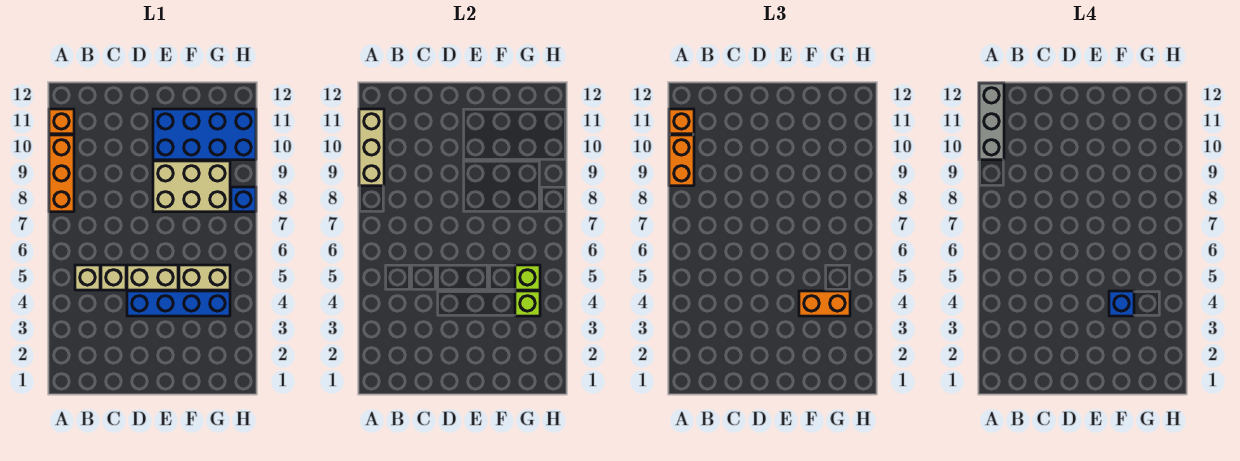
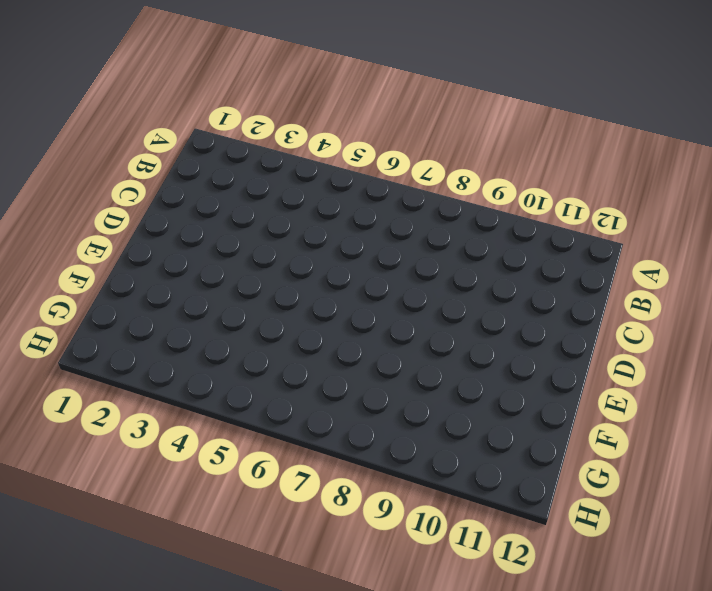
none -> orange brick A8:A10 level 1
none -> orange brick A11 level 1
none -> tan brick B5 level 1

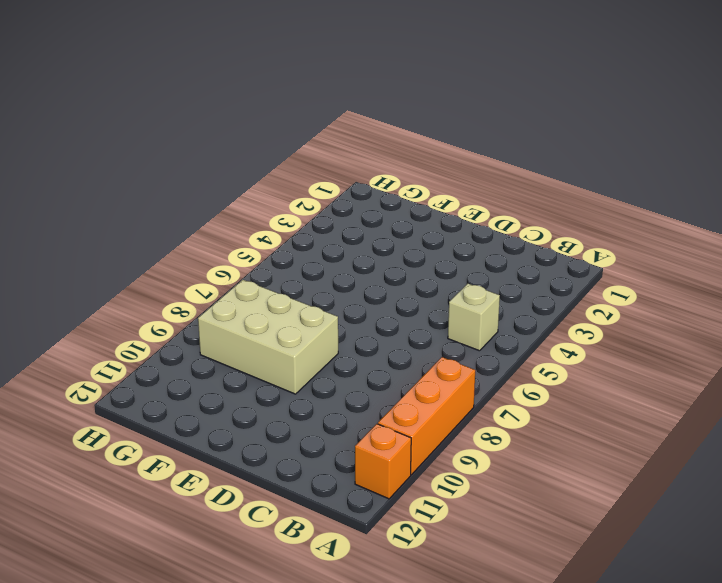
none -> tan brick C5 level 1
none -> blue brick D4:G4 level 1
none -> tan brick D5:E5 level 1

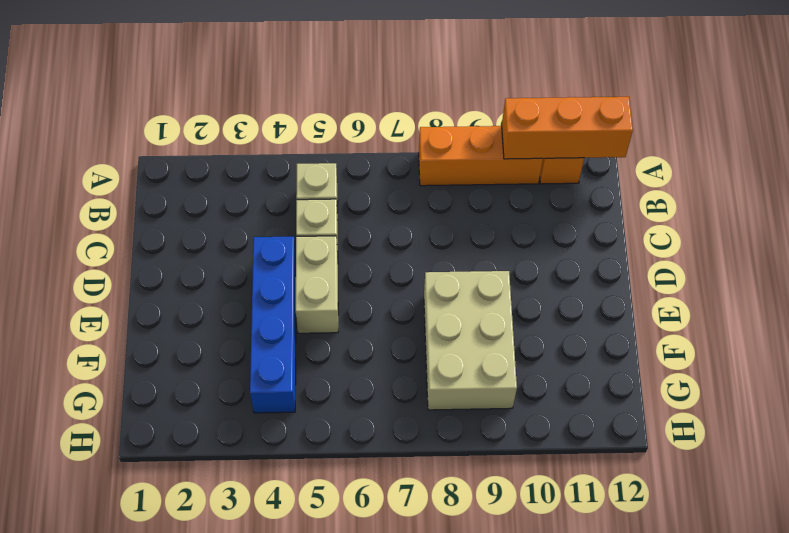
orange brick A10:A12 level 2 -> tan brick A9:A11 level 2
none -> blue brick E10:H11 level 1
none -> tan brick F5:G5 level 1
none -> blue brick H8 level 1

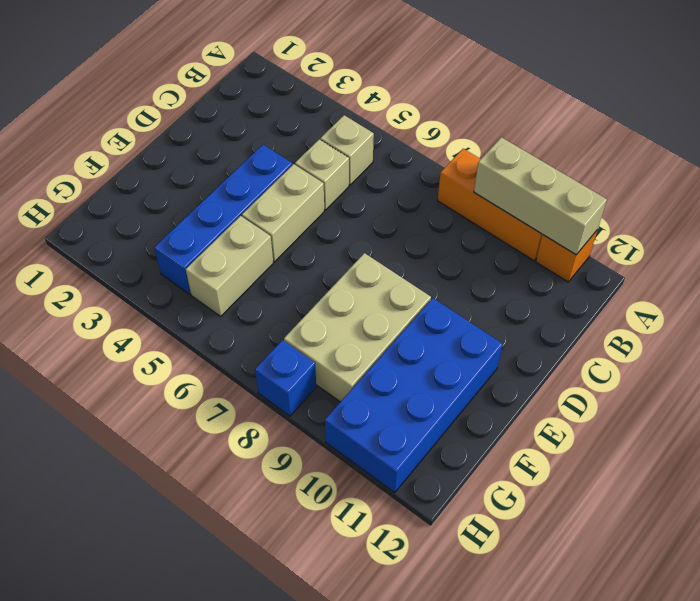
none -> lime brick G4 level 2
none -> lime brick G5 level 2
none -> orange brick A9:A10 level 3

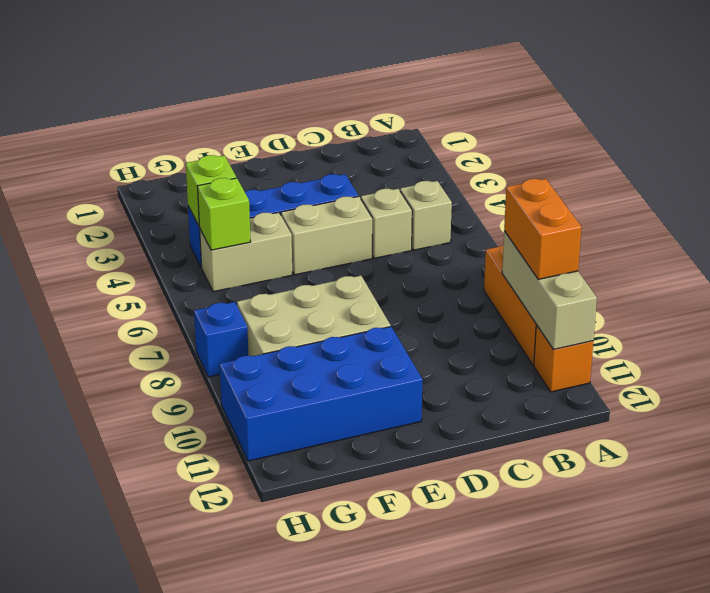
none -> orange brick A11 level 3
none -> orange brick F4:G4 level 3
none -> grey brick A10:A12 level 4

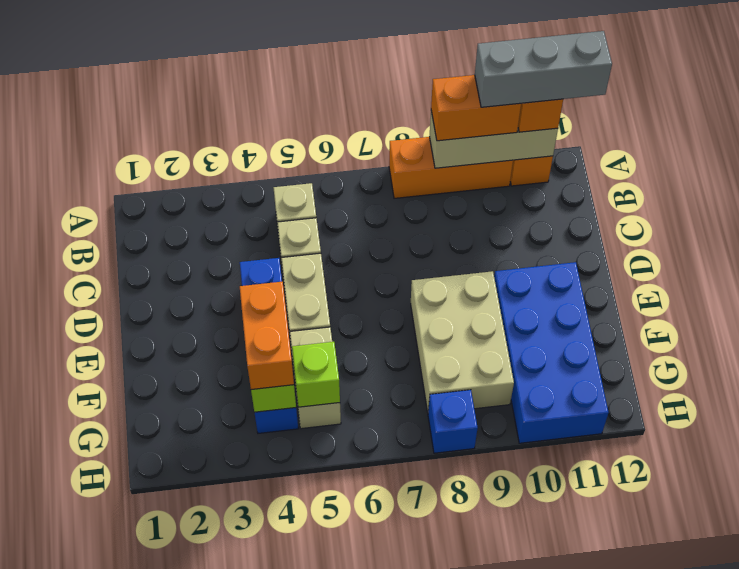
none -> blue brick F4 level 4

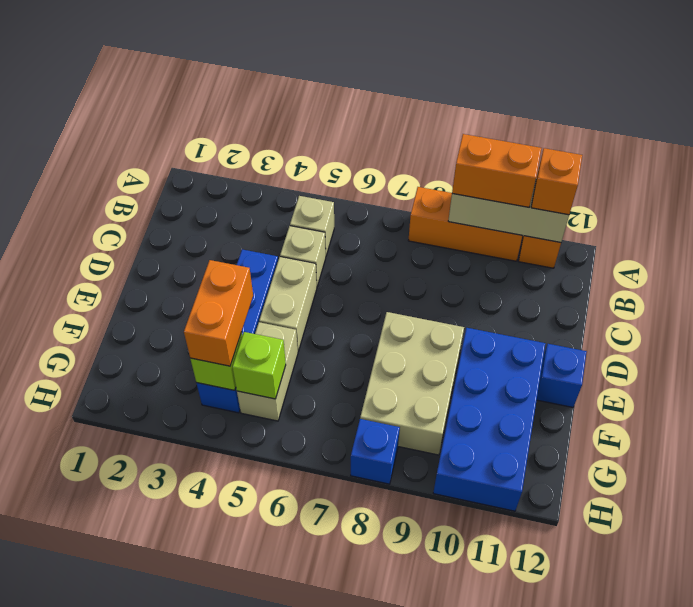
blue brick E12 level 1 -> blue brick F4 level 4
none -> grey brick A10:A12 level 4

